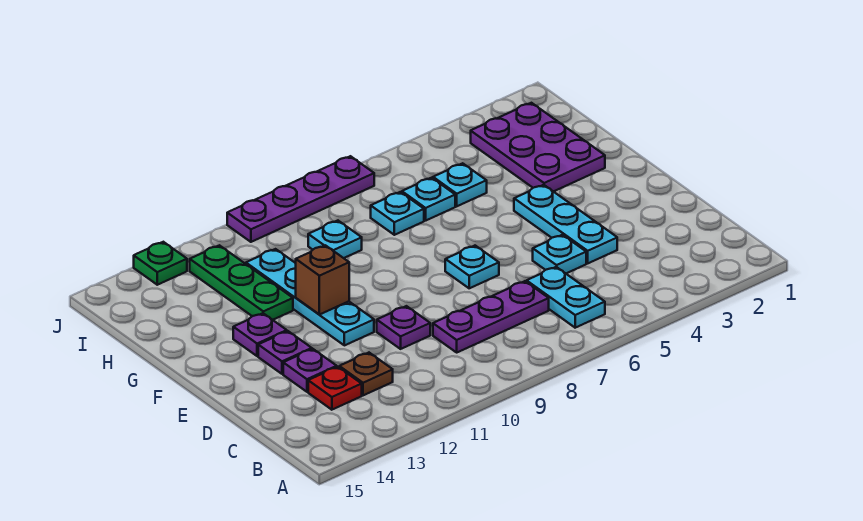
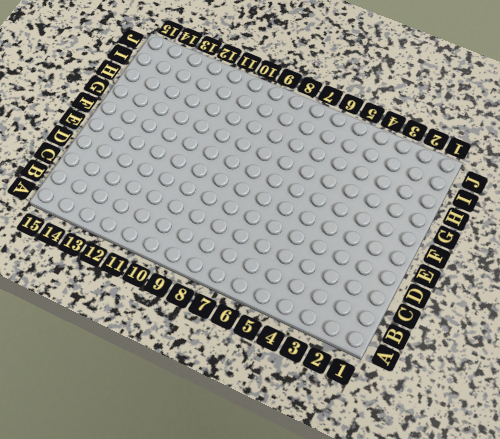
none -> cyan plate B6:C6 level 1
none -> purple plate C7:C9 level 1
none -> brown plate C12 level 1

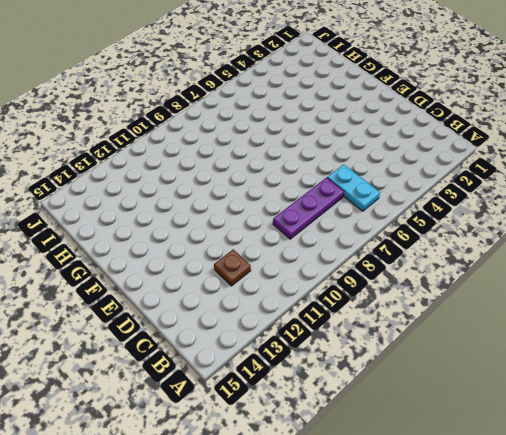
none -> red plate C13 level 1
none -> cyan plate D4:F4 level 1
none -> cyan plate D5 level 1

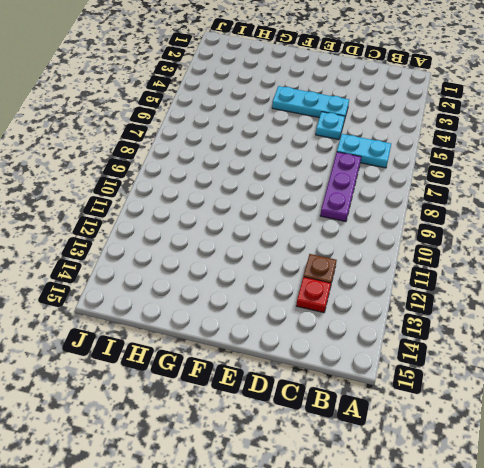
none -> purple plate D10 level 1
none -> purple plate D13 level 1
none -> cyan plate E7 level 1

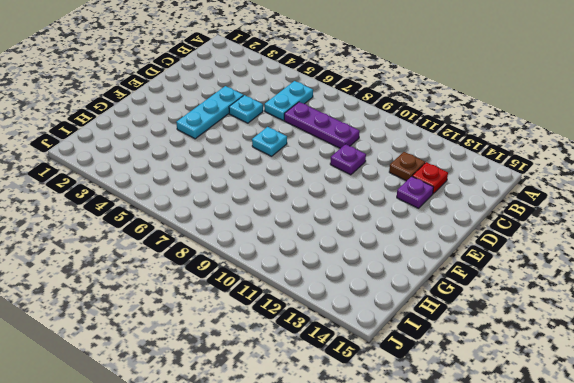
none -> cyan plate E11:H11 level 1
none -> purple plate E13 level 1
none -> purple plate F13 level 1

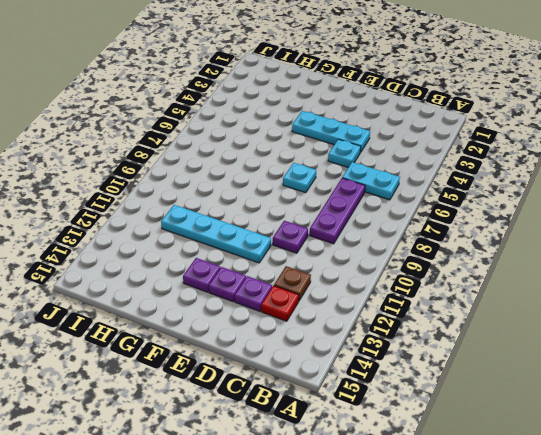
none -> purple plate G2:I3 level 1
none -> green plate G12:I12 level 1
none -> cyan plate H5 level 1

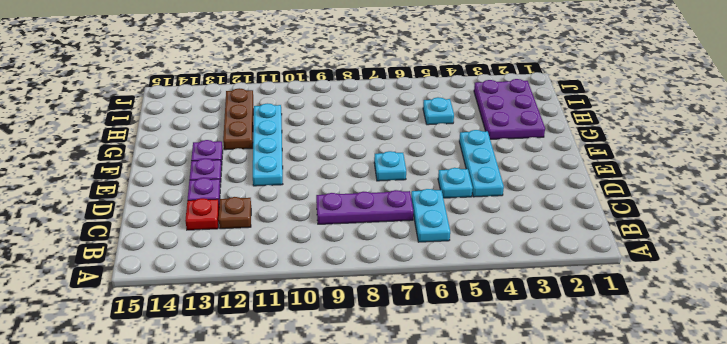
brown plate G12:I12 level 1 -> green plate G12:I12 level 1
none -> purple plate D10 level 1
none -> cyan plate H6 level 1
none -> cyan plate H7 level 1

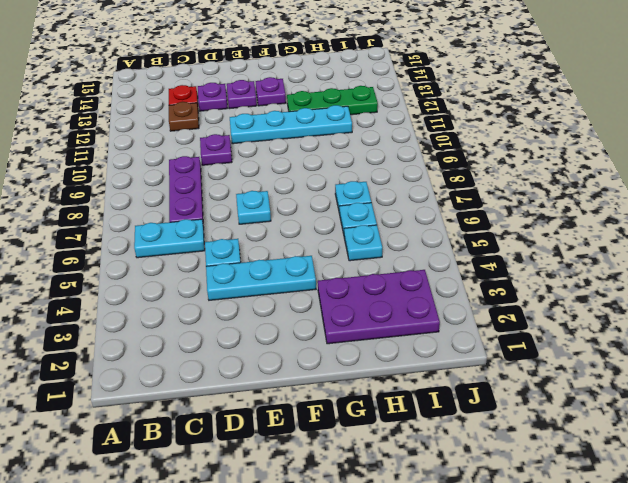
none -> cyan plate H9 level 1
none -> purple plate J7:J10 level 1
none -> green plate J13 level 1

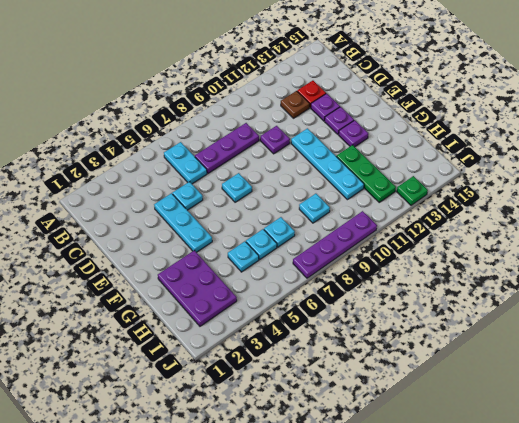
none -> brown brick F11 level 2

